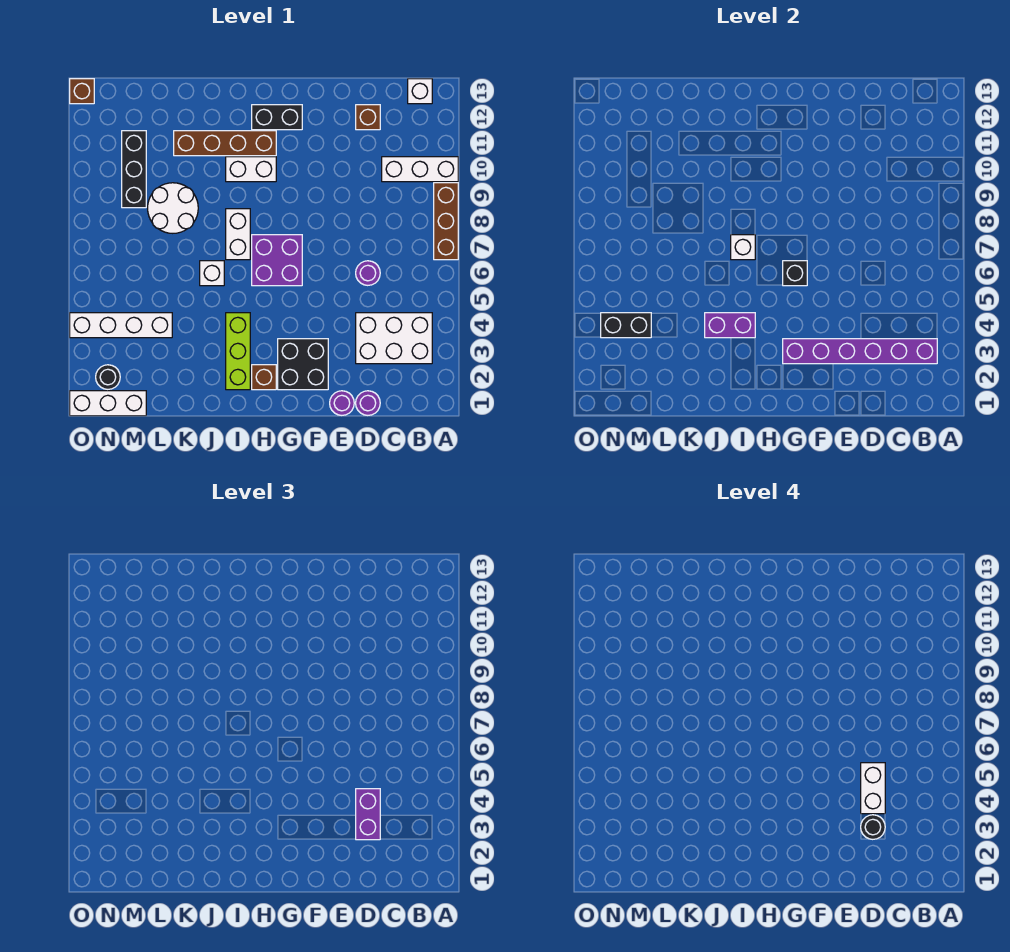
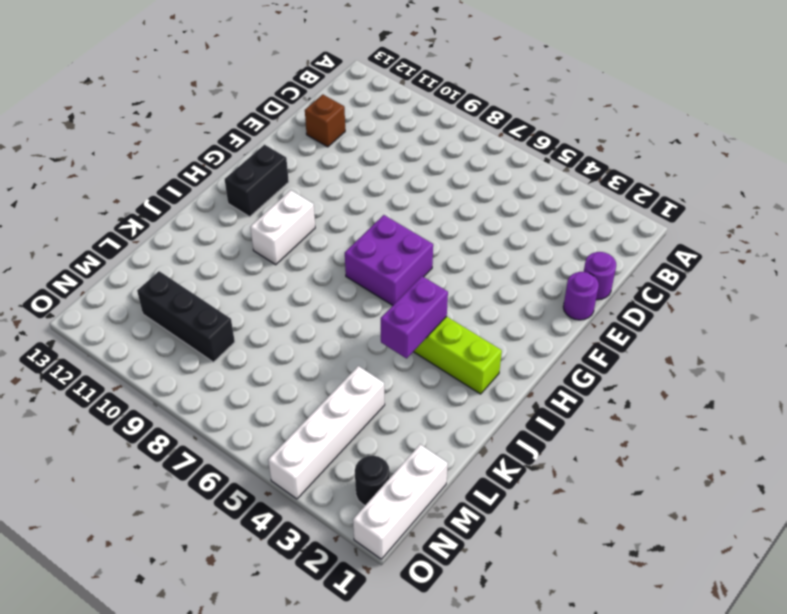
none -> brown brick A7:A9 level 1
none -> white brick A10:C10 level 1
none -> white brick B3:D4 level 1
none -> white brick B13 level 1

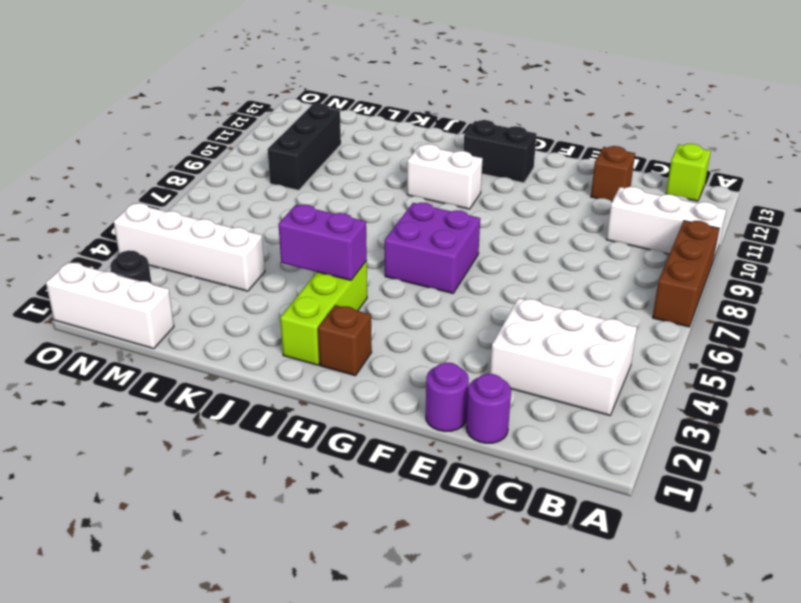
lime brick B13 level 1 -> white brick B13 level 1
none -> purple round brick D6 level 1
none -> black brick F2:G3 level 1
none -> brown brick H11:K11 level 1
none -> white brick I7:I8 level 1

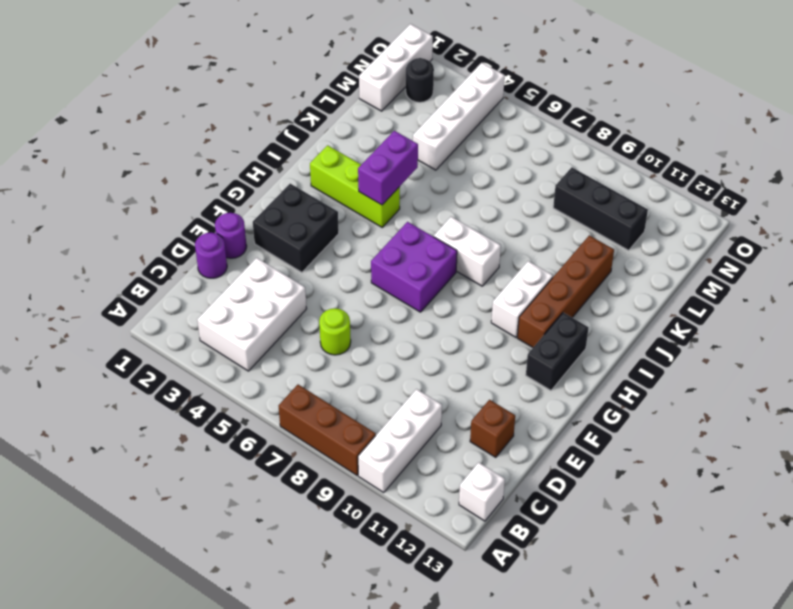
lime round brick D6 level 1 -> purple round brick D6 level 1
none -> brown brick H2 level 1
none -> white brick J6 level 1
none -> white round brick K8:L9 level 1
none -> brown brick O13 level 1

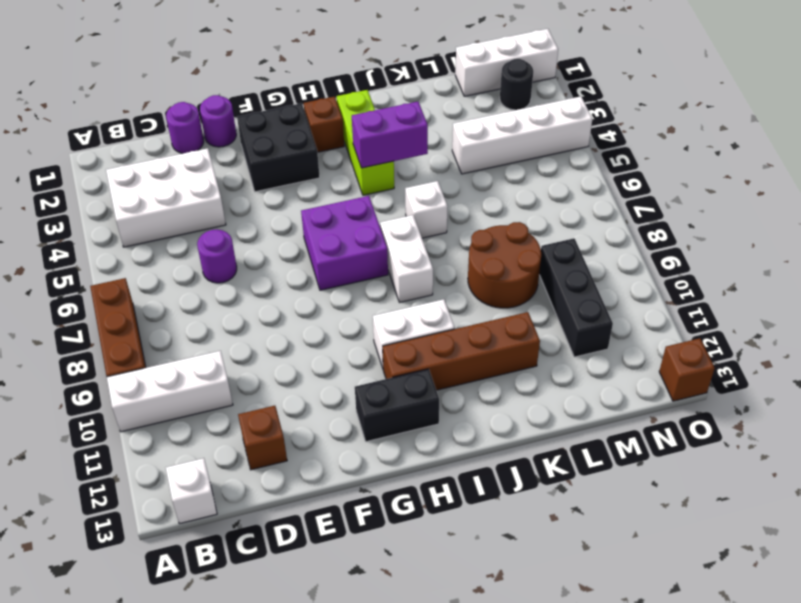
brown round brick K8:L9 level 1 -> white round brick K8:L9 level 1
none -> purple brick B3:G3 level 2
none -> black brick G6 level 2
none -> white brick I7 level 2
none -> black brick M4:N4 level 2

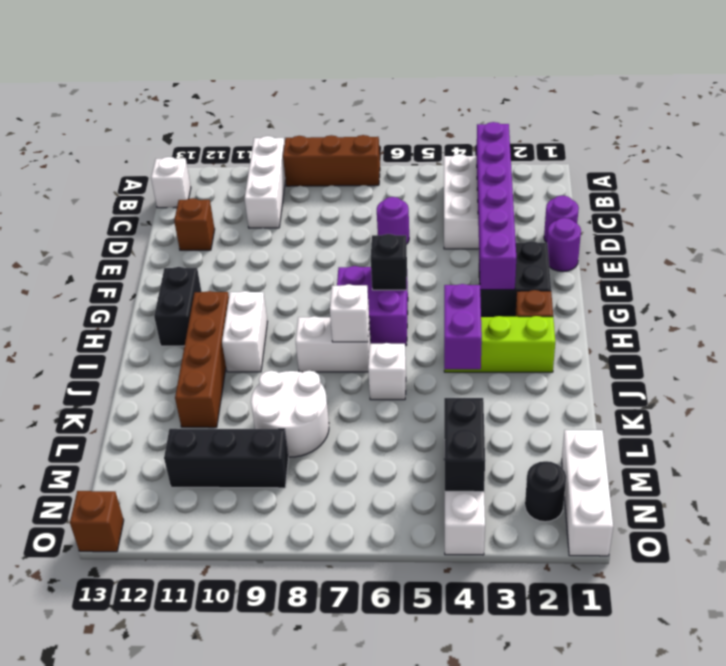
none -> purple brick D3:D4 level 3
none -> black round brick D3 level 4
none -> white brick D4:D5 level 4

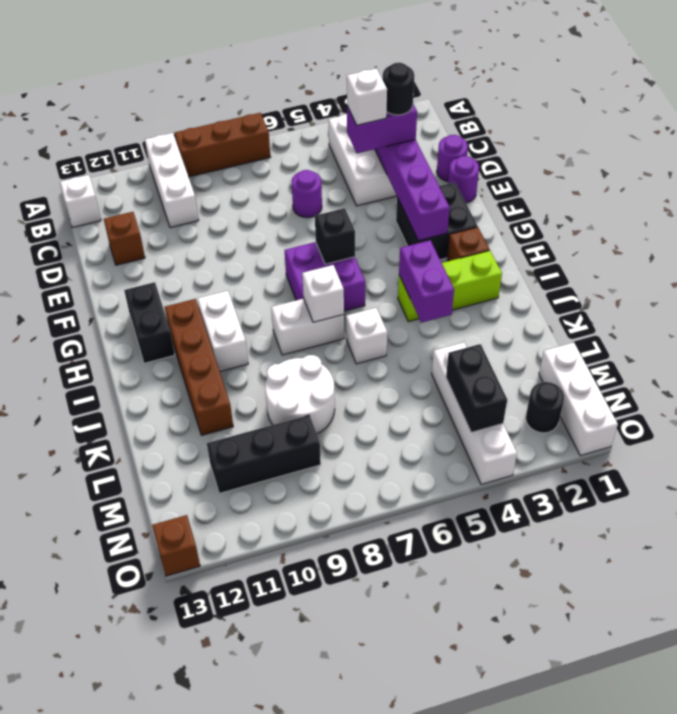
white brick D4 level 4 -> white brick D4:D5 level 4

